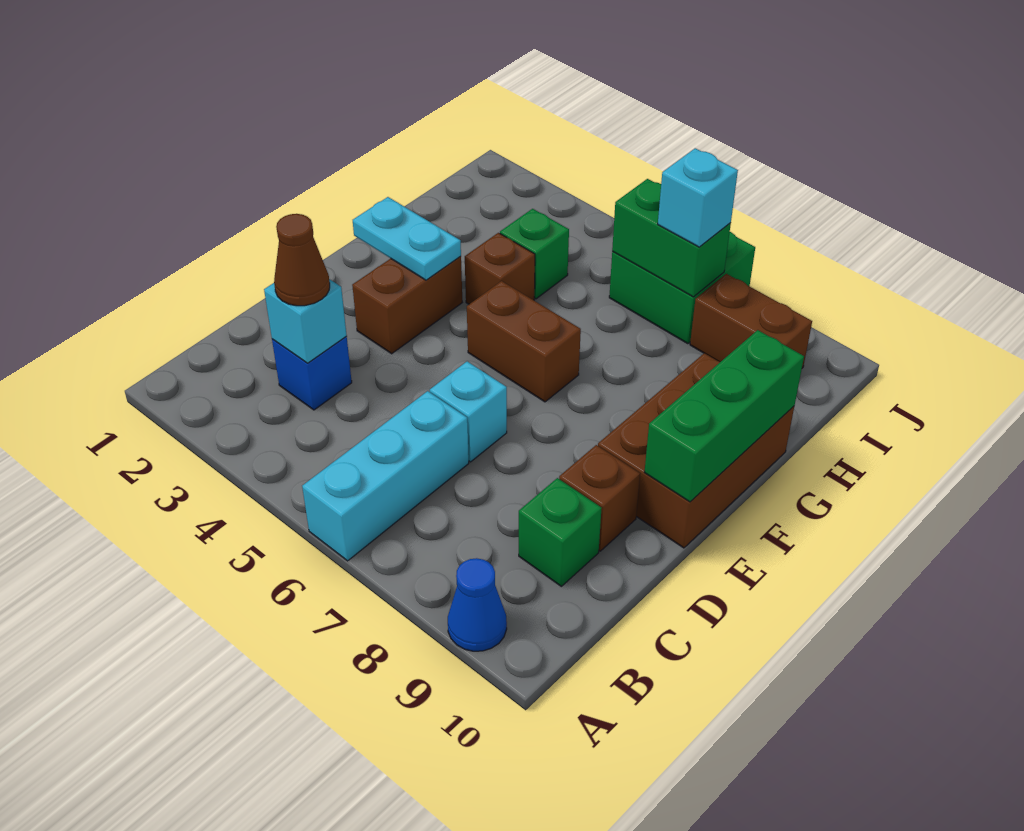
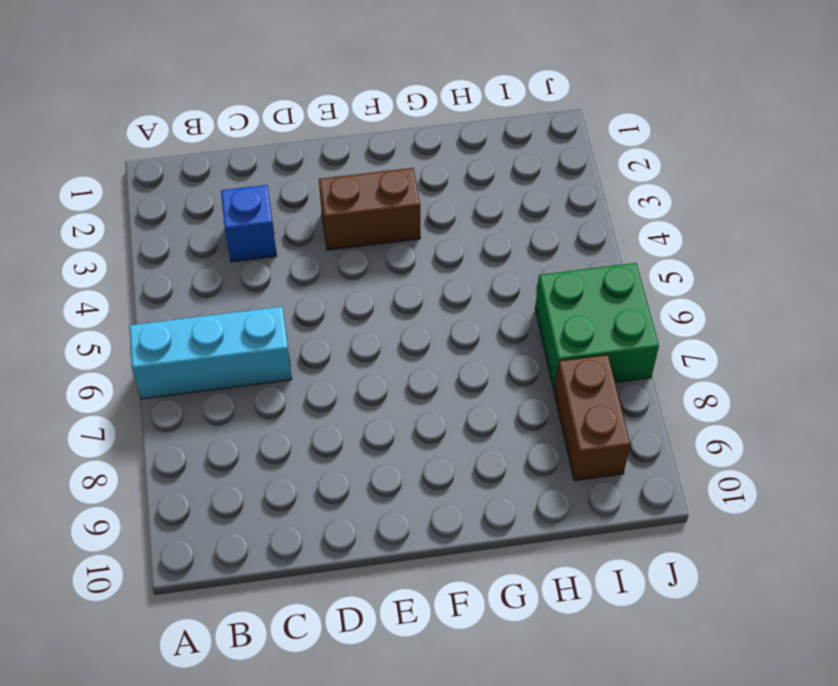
none -> blue cone A9 level 1
none -> green brick C9 level 1
none -> cyan brick D6 level 1

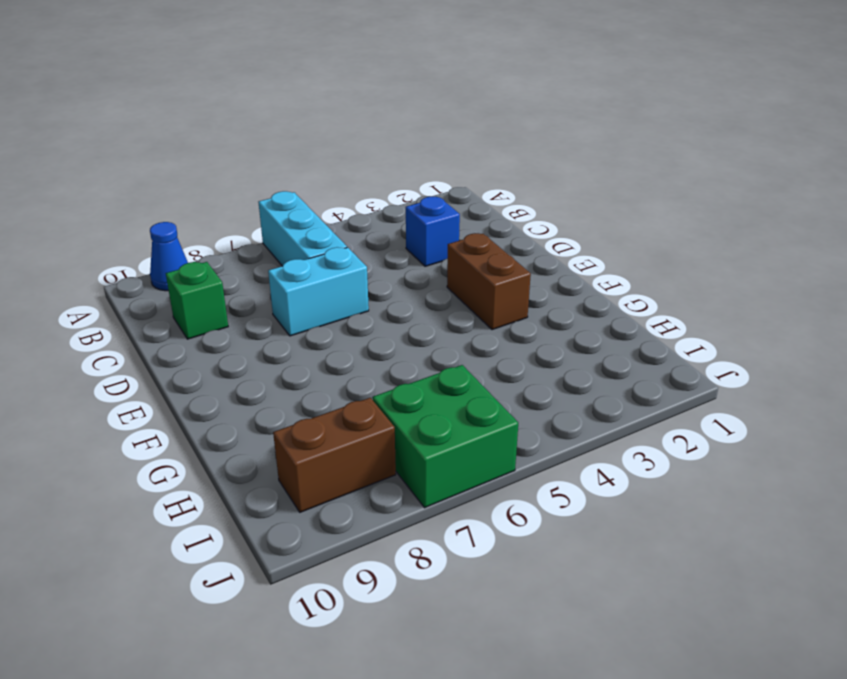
cyan brick D6:D7 level 1 -> cyan brick D6 level 1
none -> brown brick D9 level 1
none -> brown brick E9:G10 level 1
none -> brown brick F5:F6 level 1

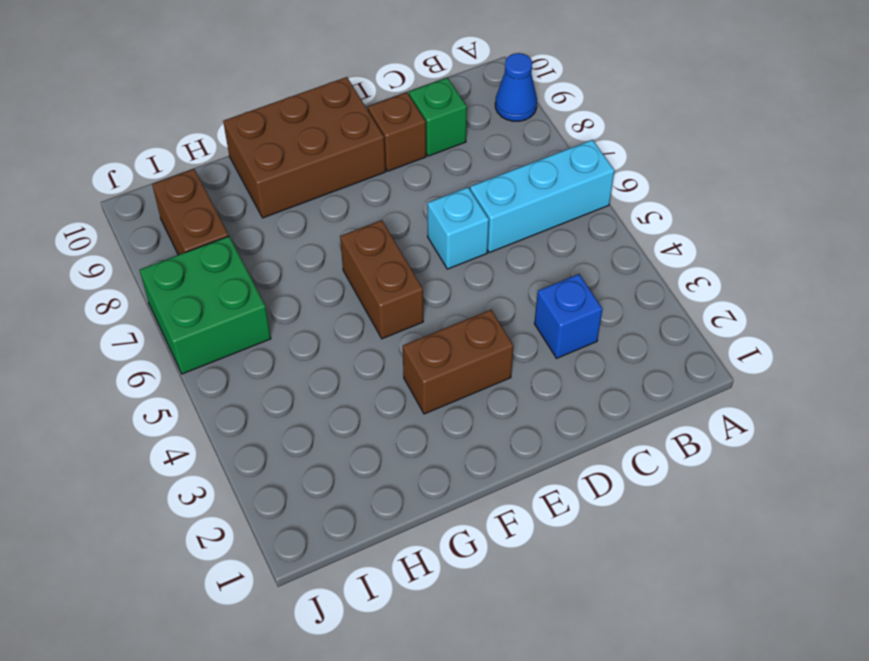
none -> brown brick G4 level 1
none -> green brick H4 level 1
none -> cyan brick C3 level 2

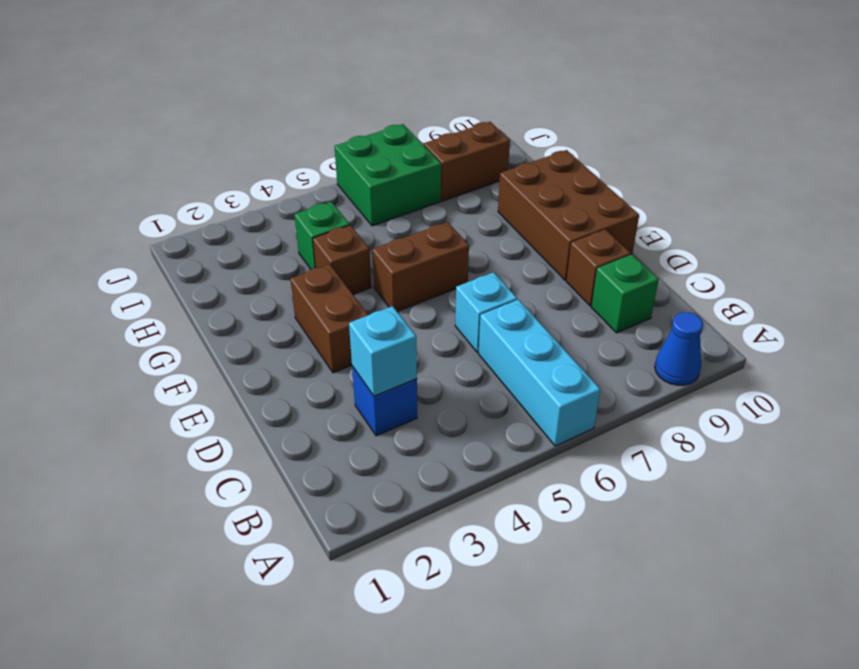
none -> green brick E10:G10 level 2
none -> cyan plate F2:F3 level 2
none -> green brick I6:I7 level 2

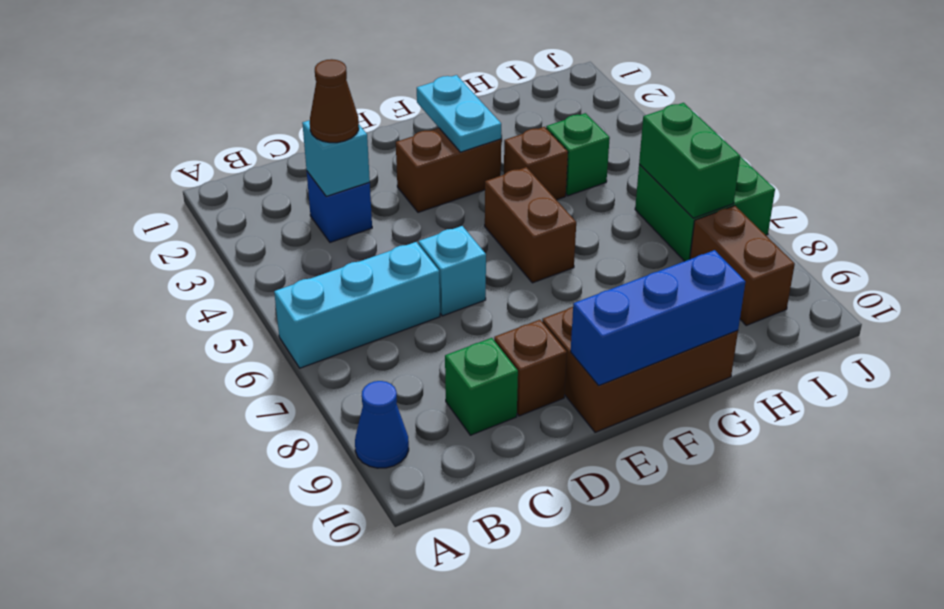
blue brick E10:G10 level 2 -> green brick E10:G10 level 2
none -> cyan brick I7 level 3

